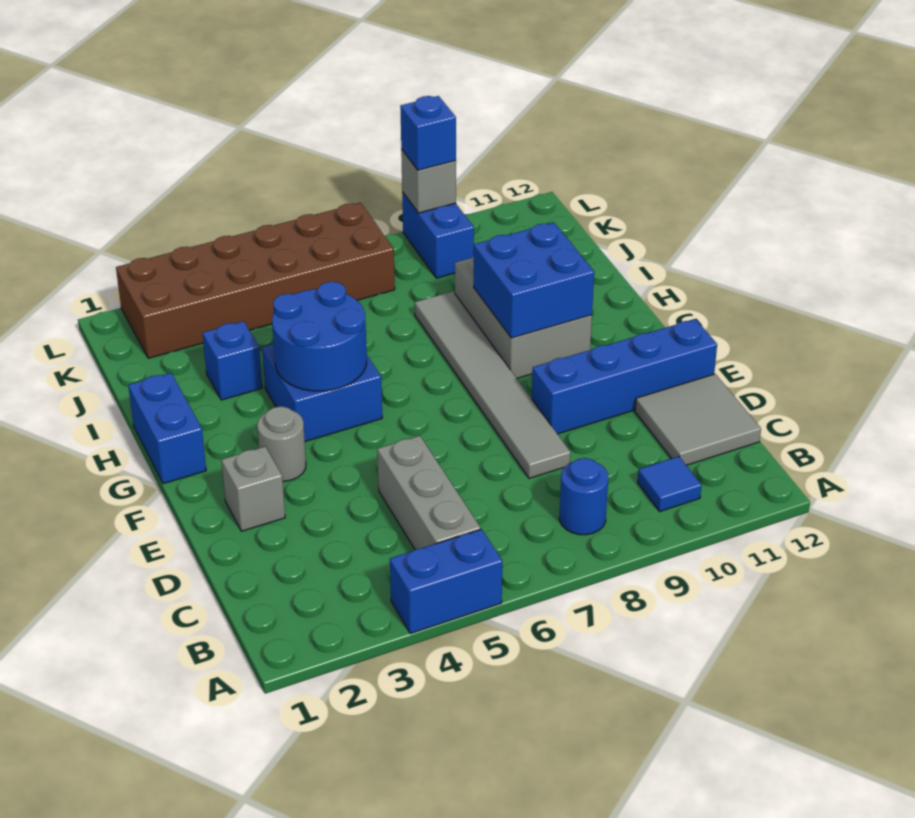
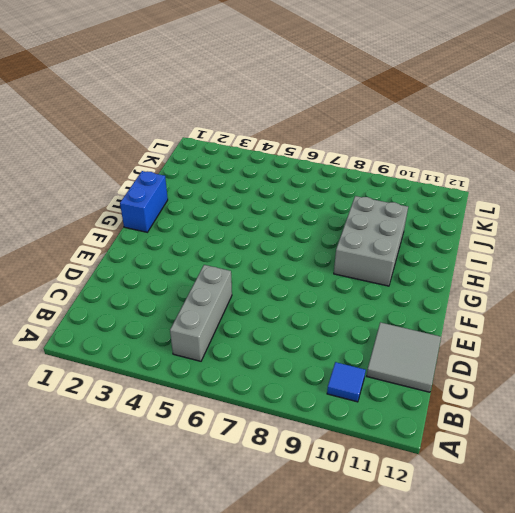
none -> blue brick A4:A5 level 1
none -> blue round brick B8 level 1
none -> grey tile D8:I8 level 1

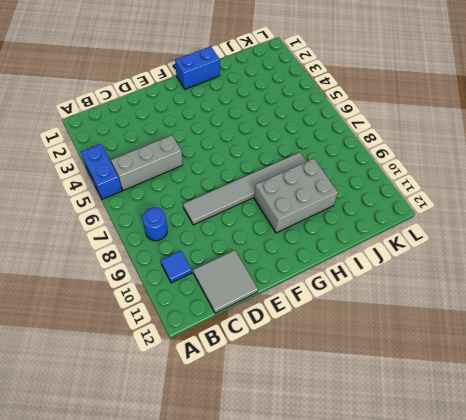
none -> grey brick E2 level 1
none -> blue brick E9:E12 level 1
none -> grey round brick F3 level 1

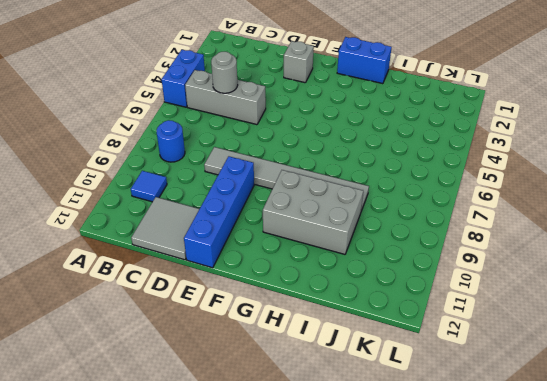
grey round brick C5 level 2 -> grey round brick F3 level 1
none -> blue brick G4:H5 level 1
none -> blue brick I3 level 1
none -> brown brick K2:L7 level 1

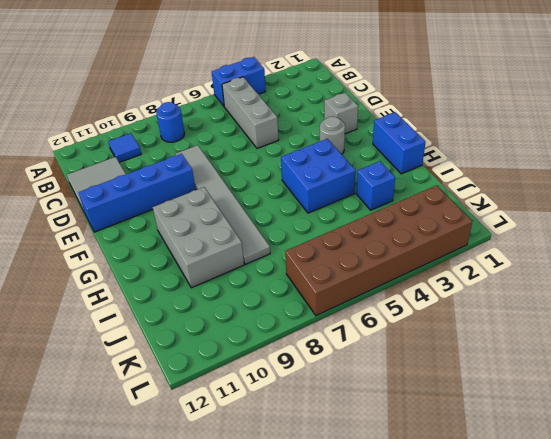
none -> blue brick K9:L9 level 1
none -> blue round brick G4:H5 level 2
none -> blue brick G9:H10 level 2

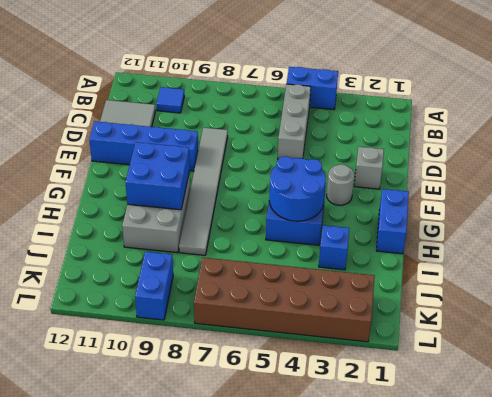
none -> blue round brick B8 level 1
none -> grey brick L9 level 2
none -> blue brick L9 level 3

